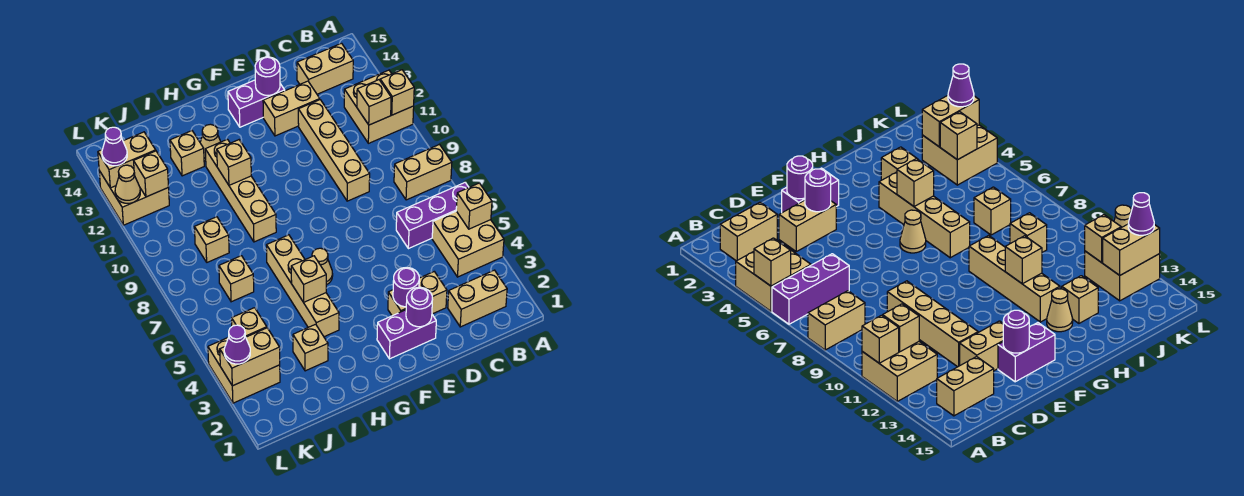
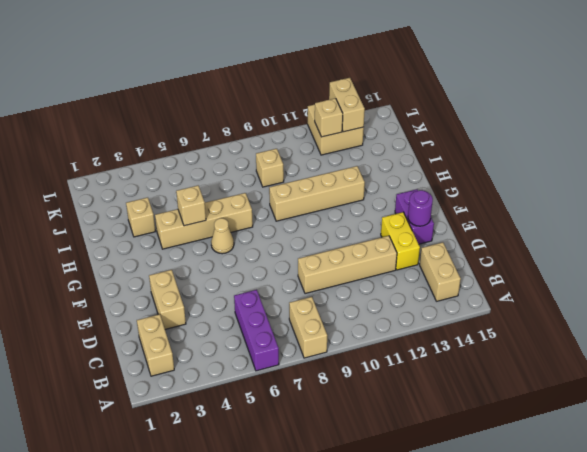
yellow brick D13:E13 level 1 -> tan brick D13:E13 level 1
none -> tan brick A4:B5 level 1
none -> tan brick A11:B12 level 1
none -> purple brick E2:F2 level 1
none -> tan cone H13 level 1

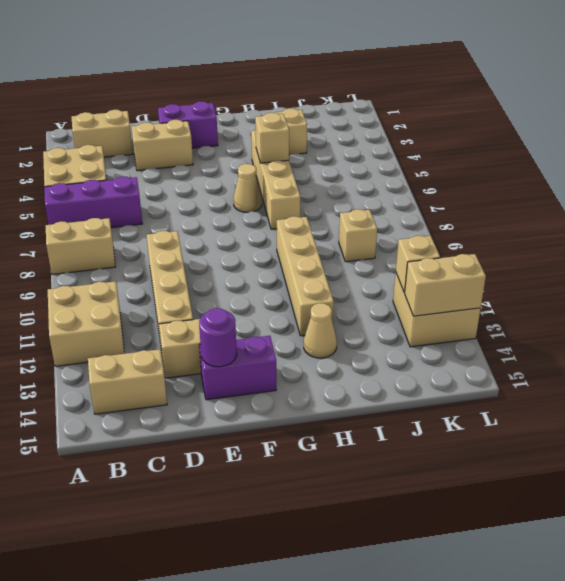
none -> tan brick I13 level 1
none -> tan brick J7 level 1
none -> tan brick K3:L4 level 1
none -> tan brick A5 level 2

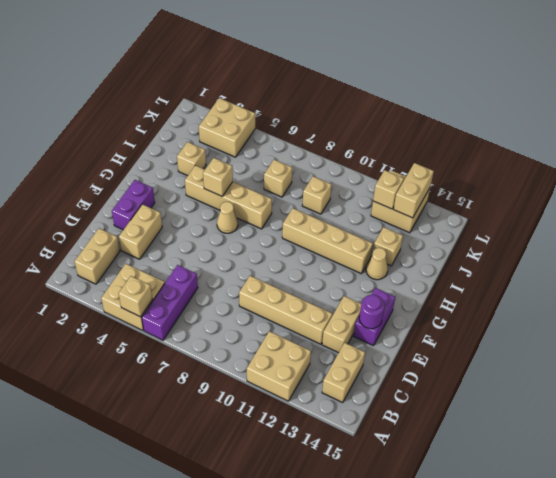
none -> tan brick A8:B8 level 1
none -> tan brick A11 level 2
none -> tan brick B11 level 2
none -> purple round brick E2 level 2

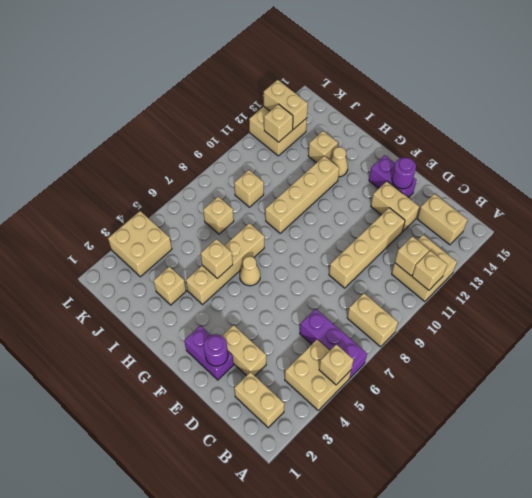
none -> purple round brick E3 level 2
none -> tan brick H11 level 2
none -> tan brick K3:L3 level 2
none -> tan brick K4 level 2

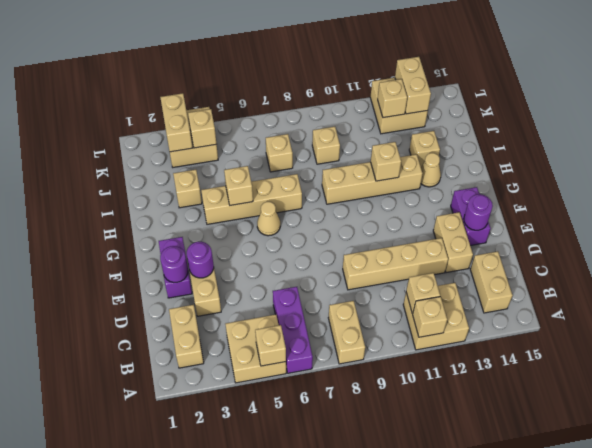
none -> tan cone L12 level 2
none -> purple cone L3 level 3
none -> purple cone L13 level 3

